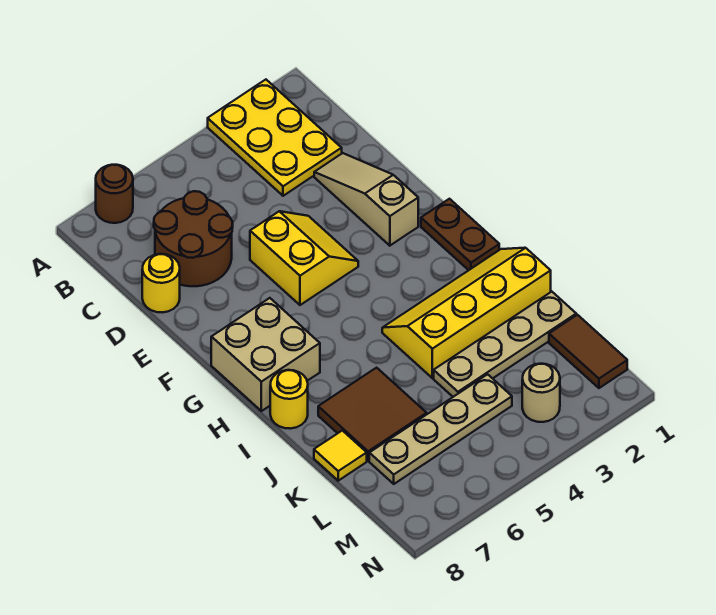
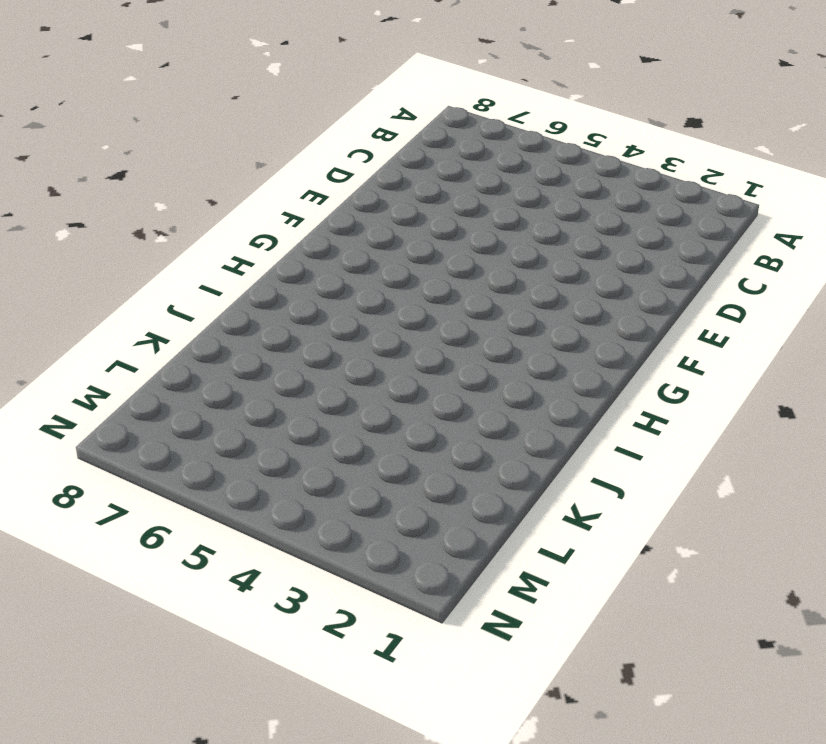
none -> yellow plate A2:C3 level 1
none -> brown round brick A7 level 1
none -> brown round brick C6:D7 level 1

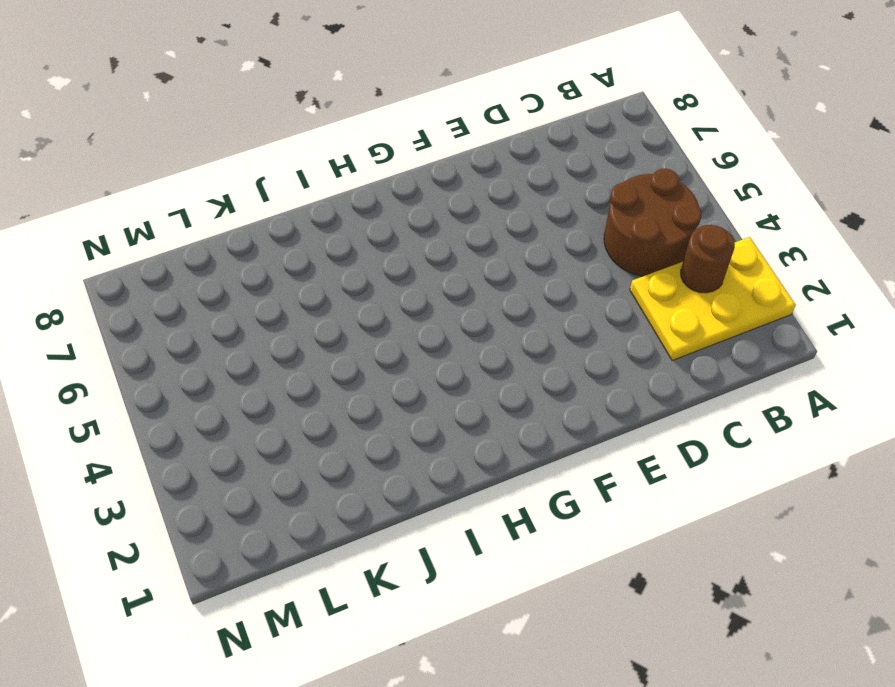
brown round brick B3 level 2 -> brown round brick A7 level 1
brown round brick B4:C5 level 1 -> brown round brick C6:D7 level 1
none -> tan slope D2:F2 level 1 top F
none -> yellow round brick D8 level 1
none -> yellow slope E4:F5 level 1 top 5

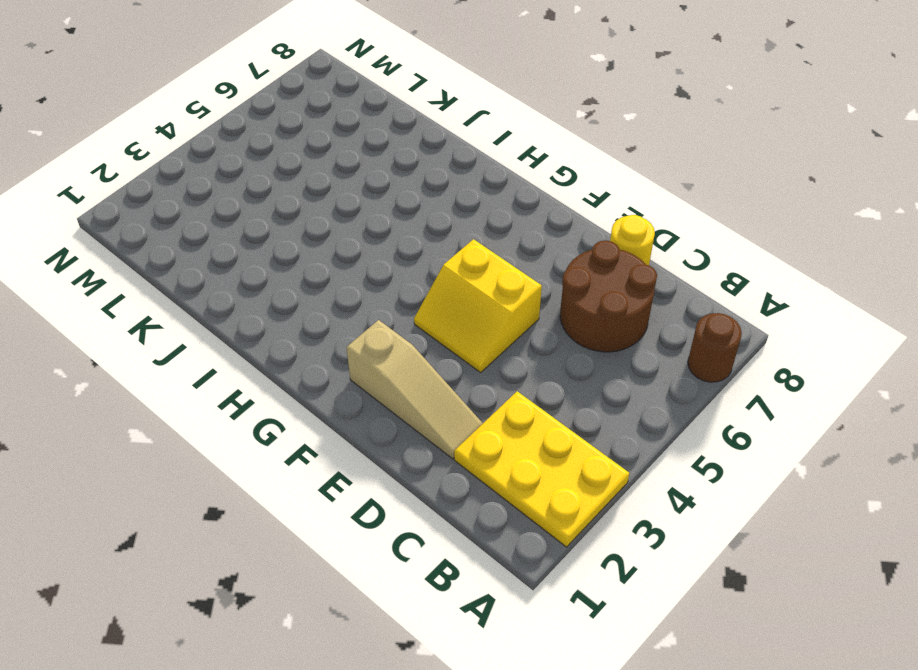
none -> brown plate G1:H1 level 1
none -> tan brick G7:H8 level 1
none -> yellow slope I1:J4 level 1 top J

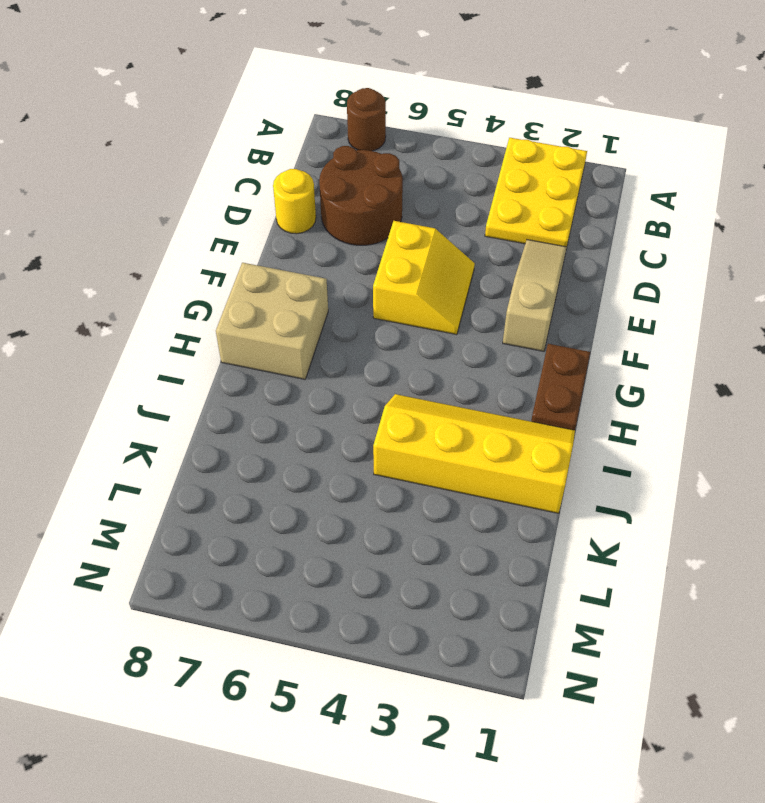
none -> yellow round brick I8 level 1
none -> brown tile J6:K7 level 1
none -> tan plate K1:K4 level 1

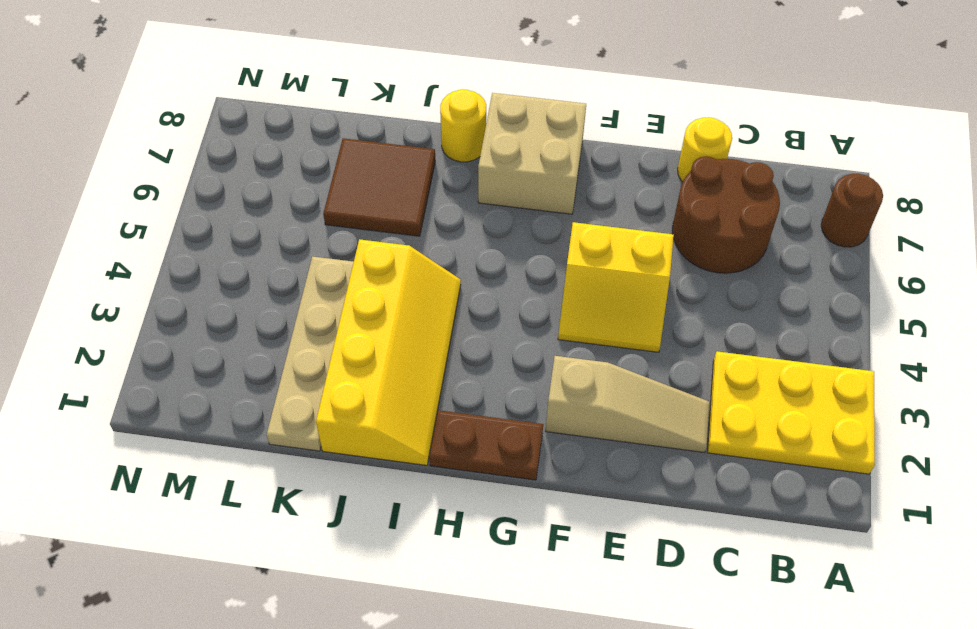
none -> yellow tile K8 level 1
none -> brown tile L1:M1 level 1
none -> tan plate L4:L7 level 1

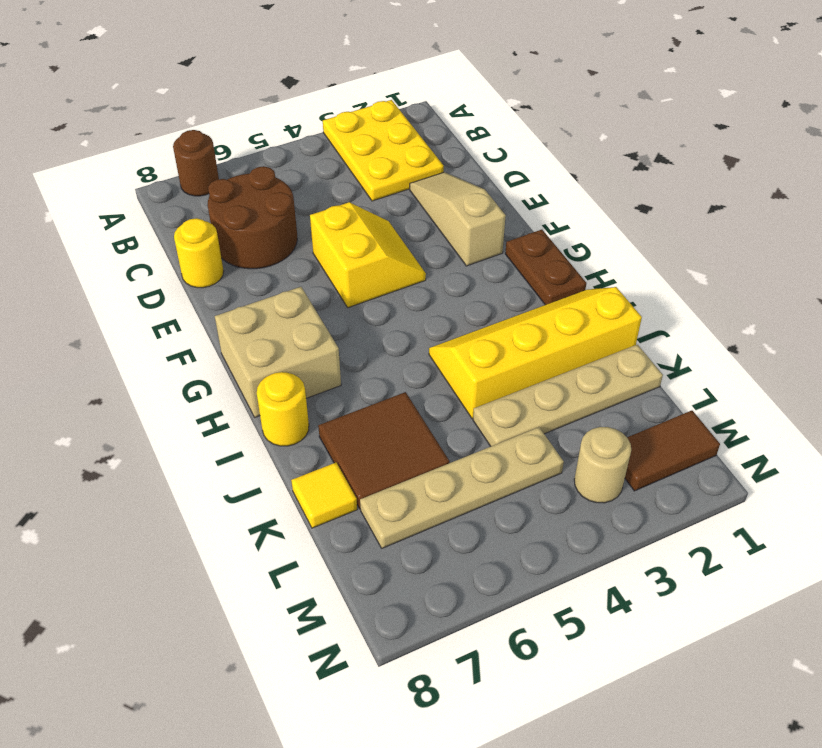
brown tile M1:M2 level 1 -> brown tile L1:M1 level 1

